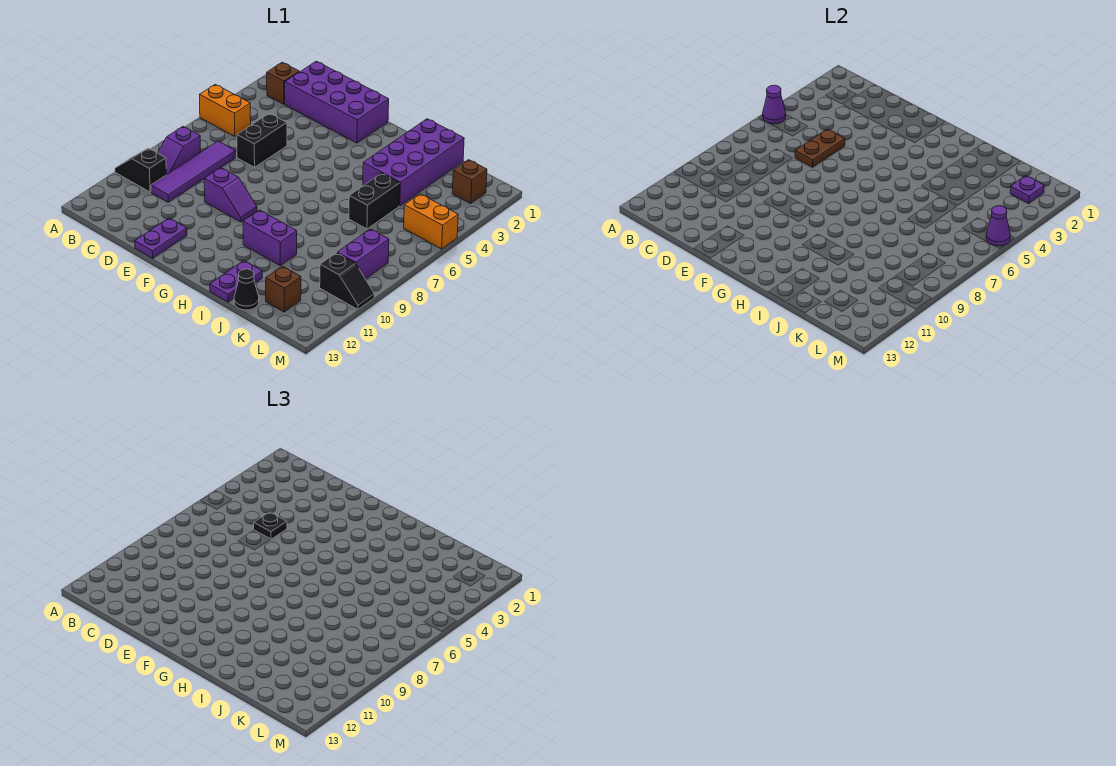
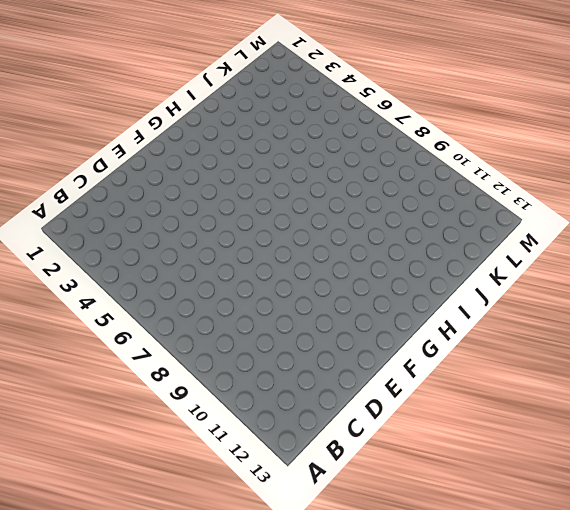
none -> orange brick A5:B5 level 1
none -> black slope A10:B10 level 1 top B
none -> brown brick B2 level 1

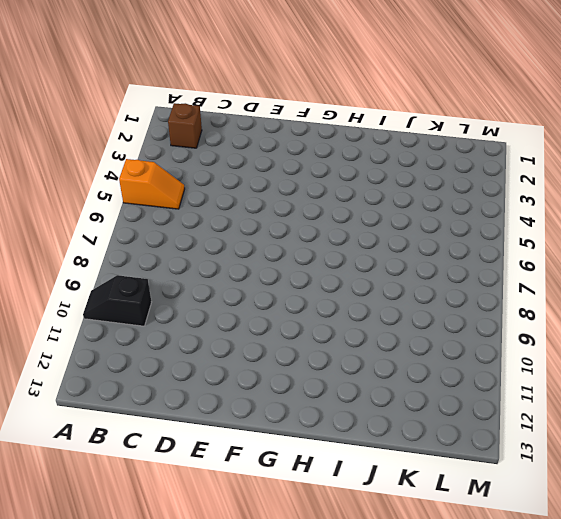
orange slope A5:B5 level 1 top A -> orange brick A5:B5 level 1
none -> purple slope B8:B9 level 1 top 8
none -> purple brick C1:F2 level 1
none -> purple tile C7:C10 level 1

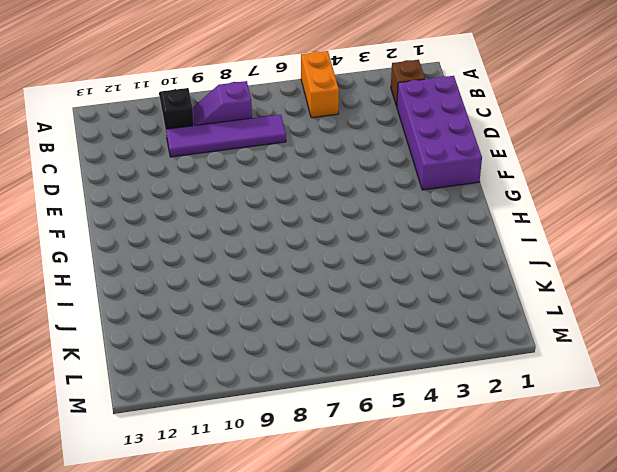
none -> black brick D5:D6 level 1
none -> purple slope E9:F9 level 1 top E
none -> purple plate E12:E13 level 1

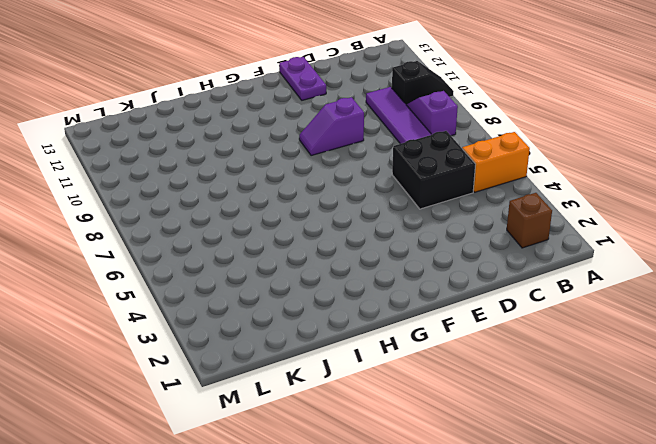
black brick C5:D6 level 1 -> black brick D5:D6 level 1
none -> purple brick C1:F2 level 1
none -> purple brick H10:I10 level 1
none -> purple brick I1:J4 level 1

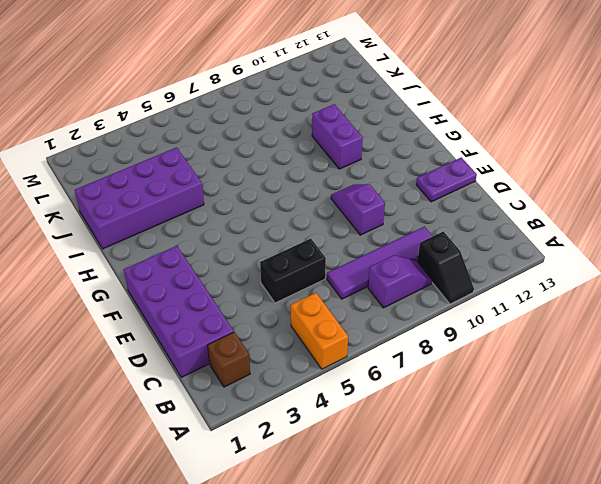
none -> purple plate I12:I13 level 1
none -> black brick J5:J6 level 1
none -> black cone J13 level 1

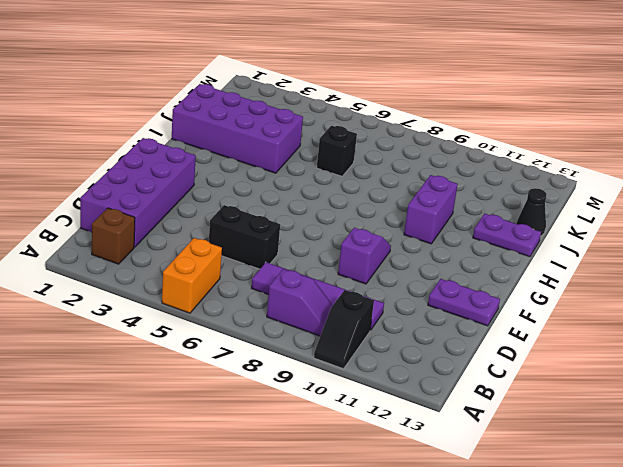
black brick J6 level 1 -> black brick J5:J6 level 1
none -> brown brick K12 level 1
none -> brown brick L2 level 1
none -> orange brick L5:M5 level 1

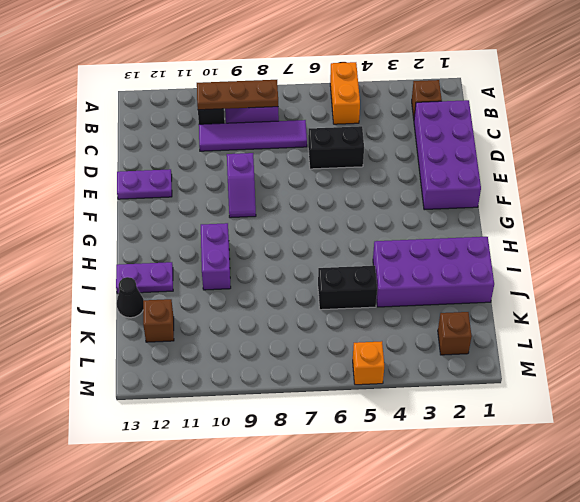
brown plate B8:B10 level 2 -> none
orange brick M5 level 1 -> orange brick L5:M5 level 1
none -> purple brick L8:L9 level 1
none -> black slope L10:M10 level 1 top L
none -> purple cone A5 level 2

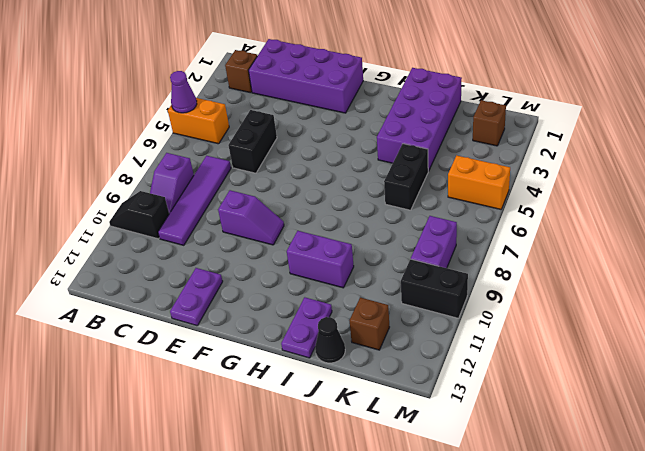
black brick L10:M10 level 1 -> black slope L10:M10 level 1 top L
none -> brown plate D5:D6 level 2
none -> purple plate L2 level 2
none -> purple cone M5 level 2

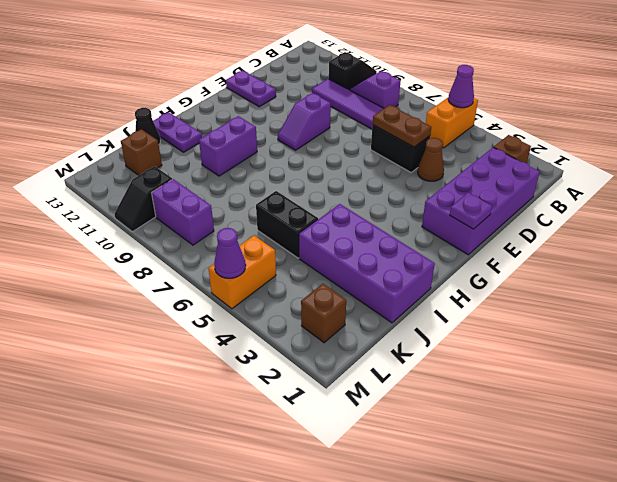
brown cone D4 level 1 -> none
purple plate F1 level 2 -> purple plate L2 level 2
none -> black plate D5 level 3

